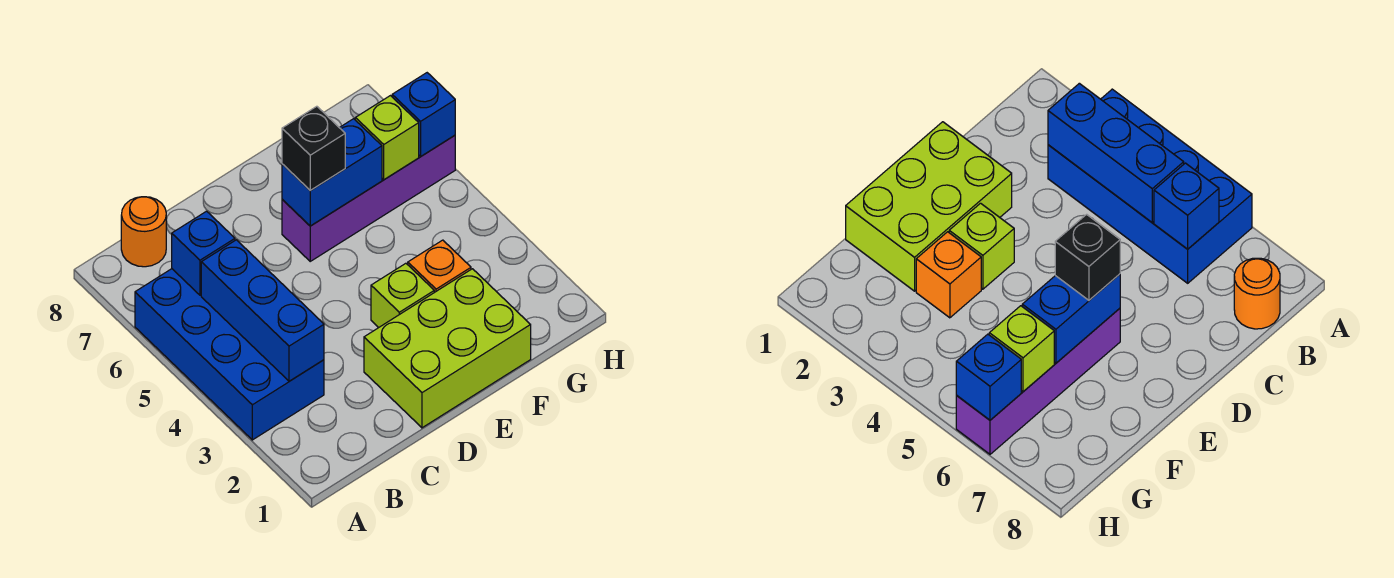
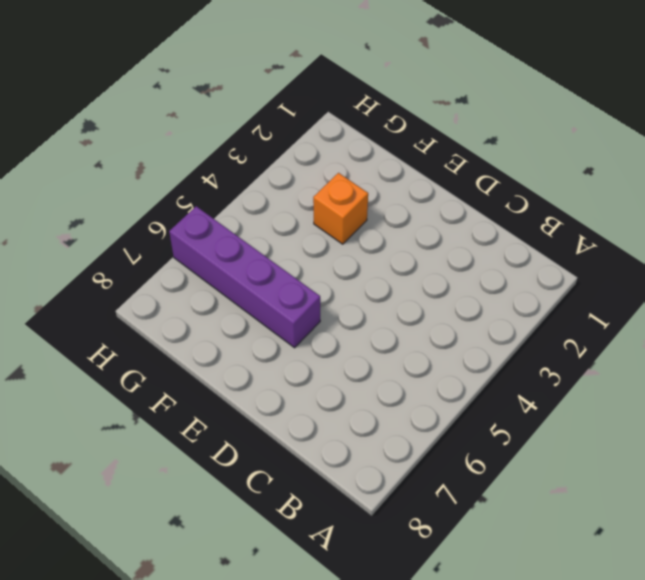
none -> blue brick A3:B6 level 1
none -> orange round brick B8 level 1
none -> lime brick D1:F2 level 1

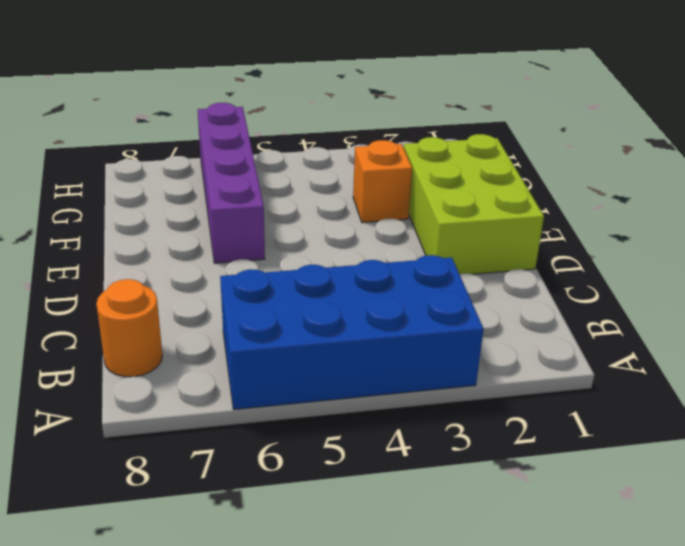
none -> lime brick E3 level 1
none -> blue brick B3:B5 level 2
none -> blue brick B6 level 2

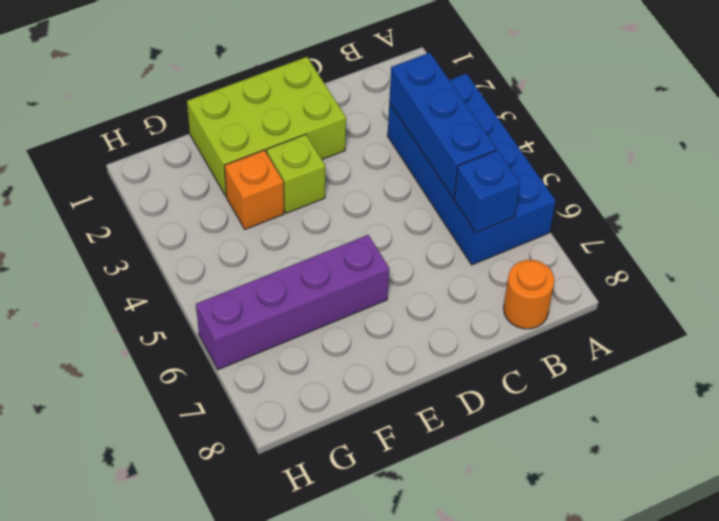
none -> blue brick E6:F6 level 2
none -> lime brick G6 level 2
none -> blue brick H6 level 2

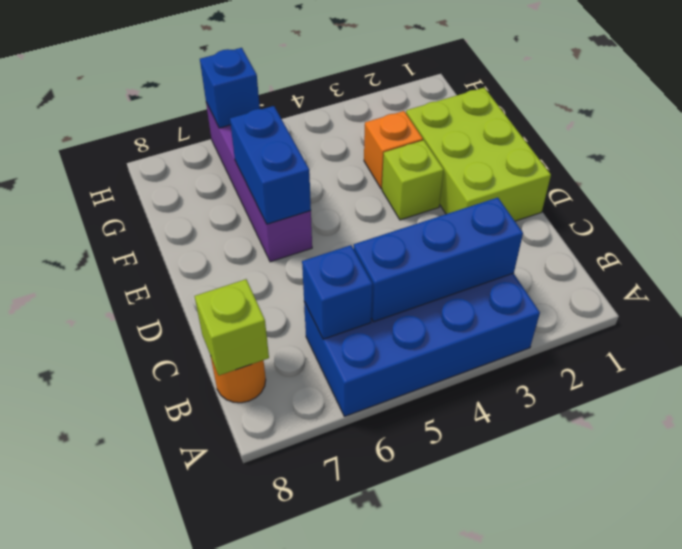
lime brick B8 level 2 -> lime brick G6 level 2
none -> black brick E6 level 3

